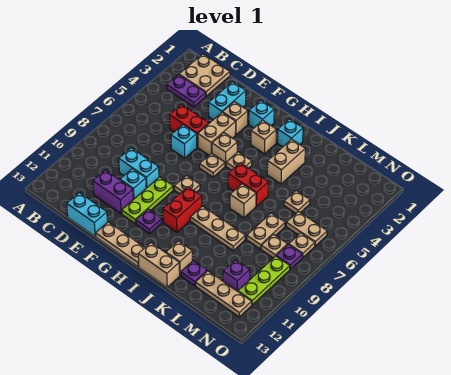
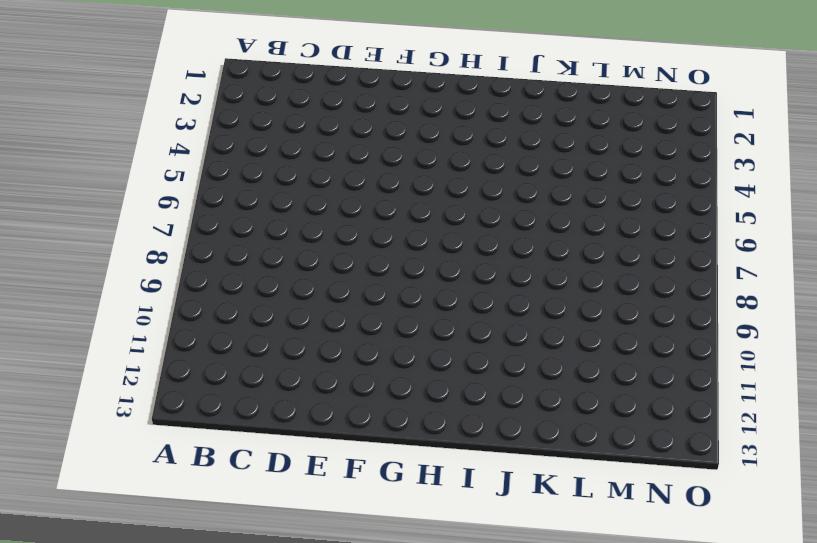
none -> tan plate B1:C2 level 1
none -> purple plate B3:C3 level 1
none -> red brick D5:E5 level 1
none -> cyan brick D9:E9 level 1

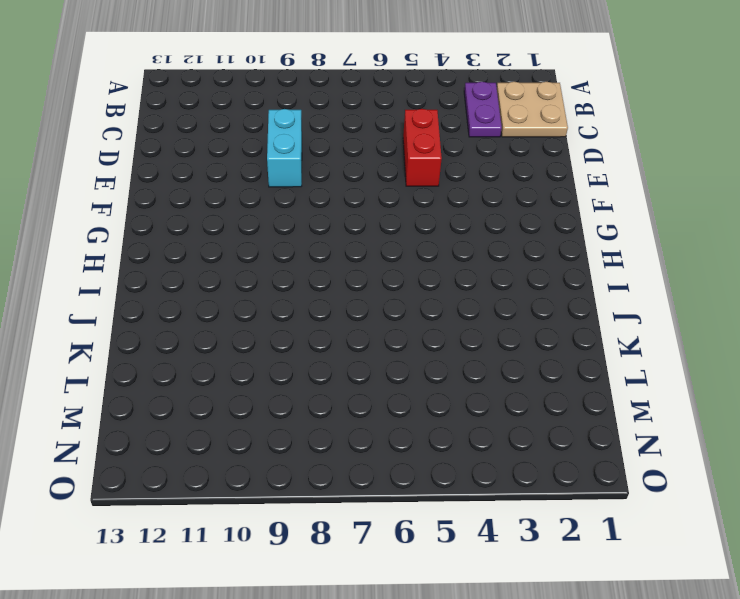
none -> purple brick D11:E11 level 1
none -> cyan brick D13:E13 level 1
none -> cyan brick E2:E3 level 1
none -> cyan brick E6 level 1

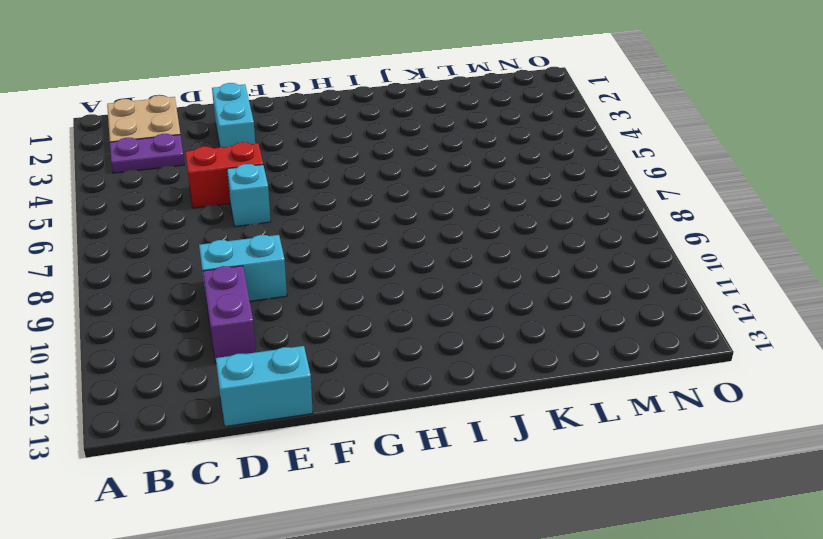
purple brick D10:D11 level 1 -> purple brick D11:E11 level 1
none -> cyan brick E10 level 1
none -> tan brick F3 level 1
none -> tan brick F4:F5 level 1
none -> lime plate F9:F11 level 1

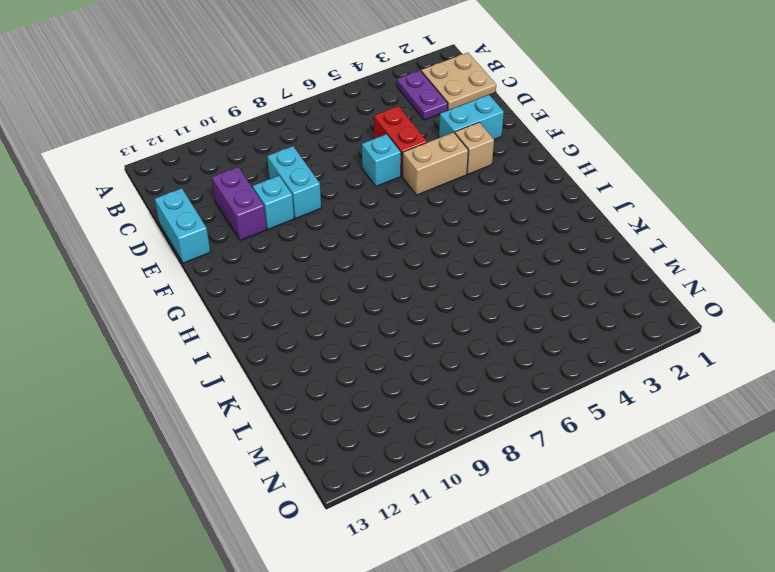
none -> lime plate F9:F11 level 1
none -> tan plate F13:H13 level 1
none -> cyan brick G2 level 1
none -> tan brick G5 level 1

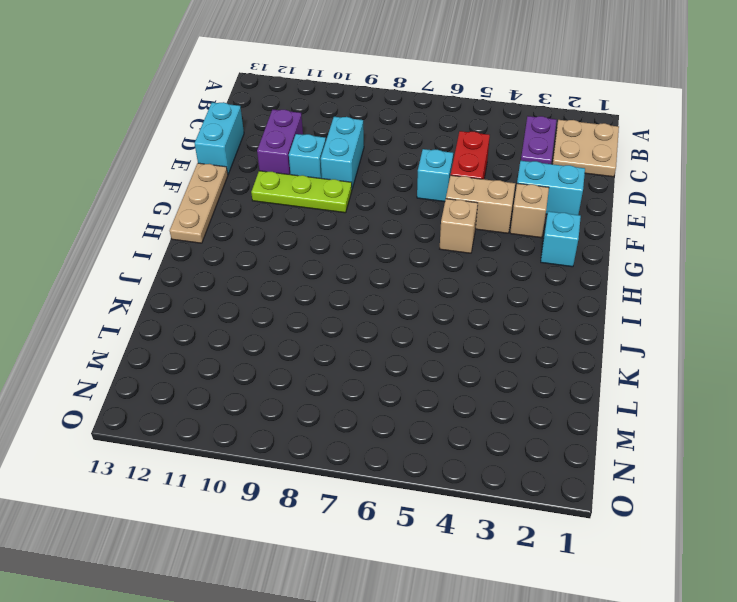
none -> tan plate G6 level 1
none -> tan plate G8 level 1
none -> purple plate G11 level 1
none -> tan brick H3 level 1

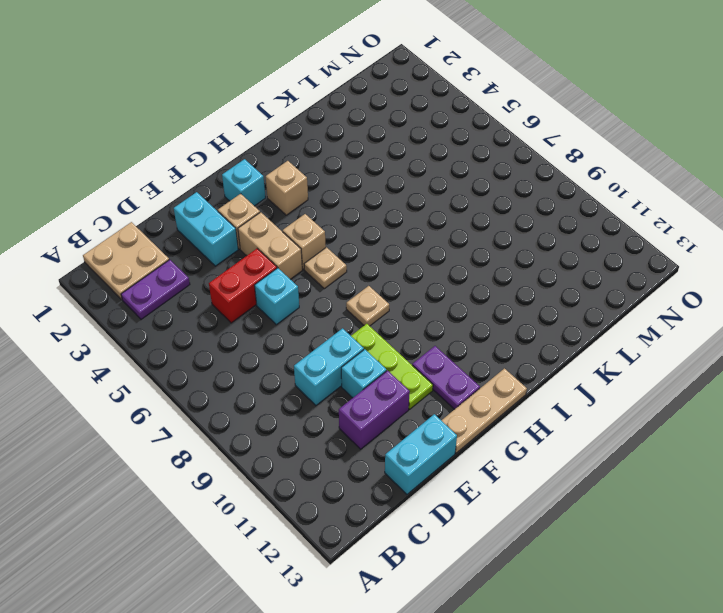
purple plate G11:G12 level 1 -> purple plate G11 level 1
none -> tan plate H5 level 1
none -> red brick H9:H10 level 1
none -> cyan brick I2 level 1
none -> red brick I6:J6 level 1

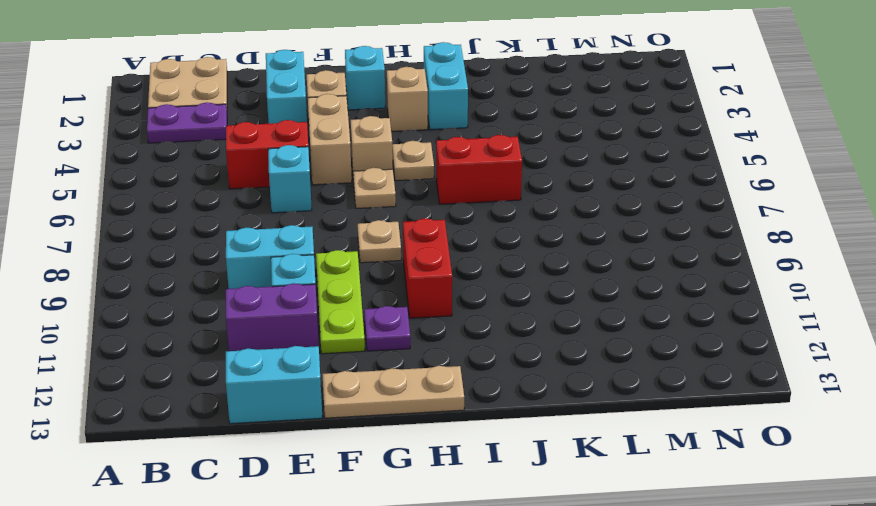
cyan brick I2:I3 level 1 -> cyan brick I2 level 1
none -> tan plate I9:K9 level 1
none -> tan brick I13:J13 level 1
none -> tan brick J3:J4 level 1
none -> tan brick J7 level 1

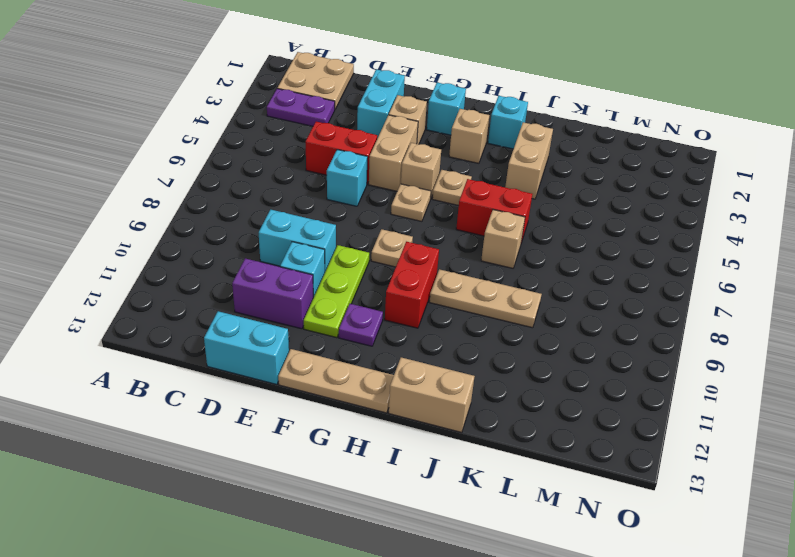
none -> tan brick J12 level 1
none -> purple plate K12 level 1
none -> tan plate L5 level 1
none -> tan plate L7:L8 level 1

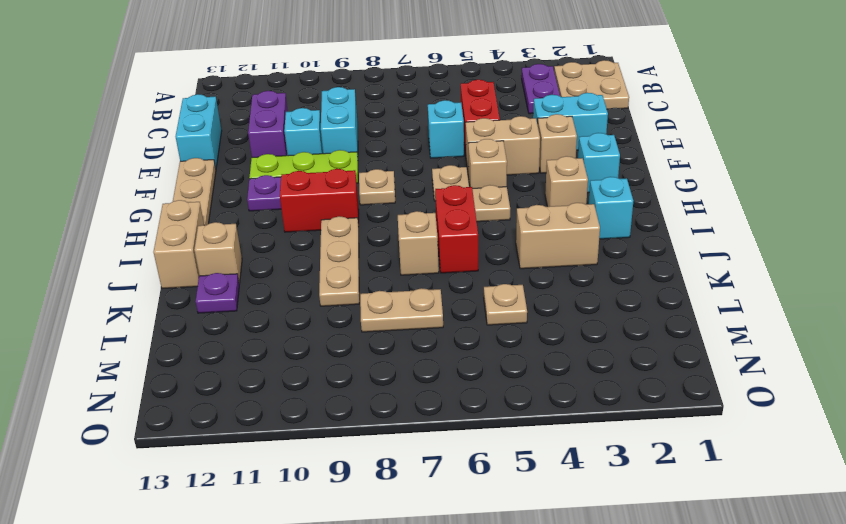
none -> tan plate L12:N12 level 1
none -> tan plate M6:N6 level 1
none -> tan plate M8 level 1
none -> purple brick M11 level 1

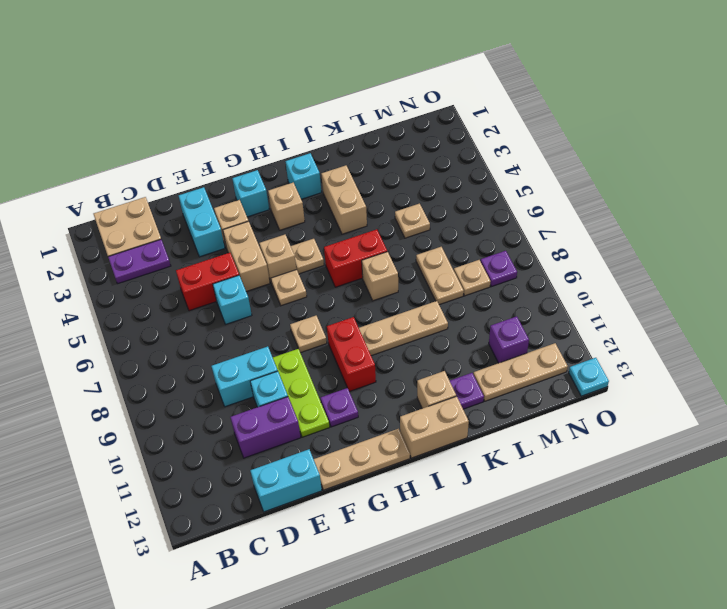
cyan plate O13 level 1 -> none
none -> tan plate M6:N6 level 1
none -> tan plate N7 level 1
none -> lime plate N9:N11 level 1

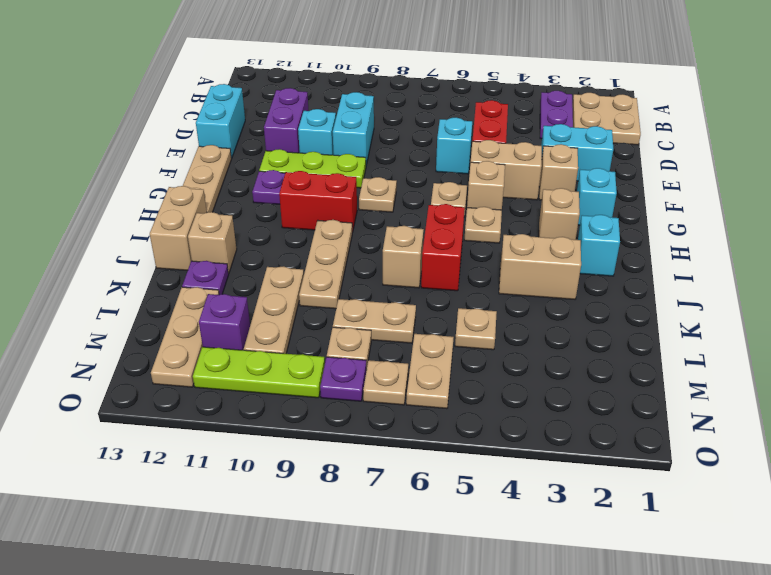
tan plate K10:M10 level 1 -> none

